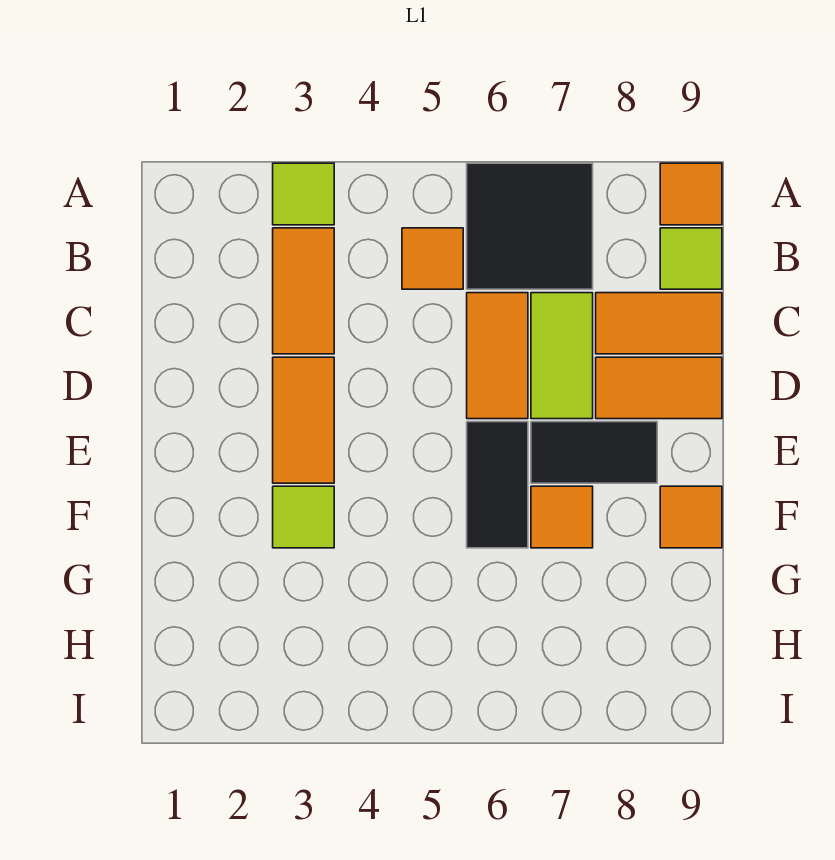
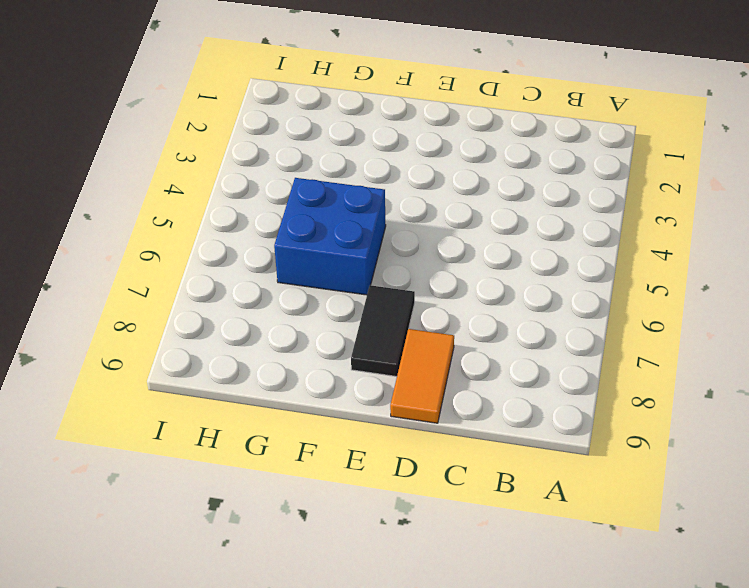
blue brick F5:G6 level 1 -> black tile E6:F6 level 1
none -> lime tile A3 level 1
none -> black tile A6:B7 level 1
none -> orange tile A9 level 1

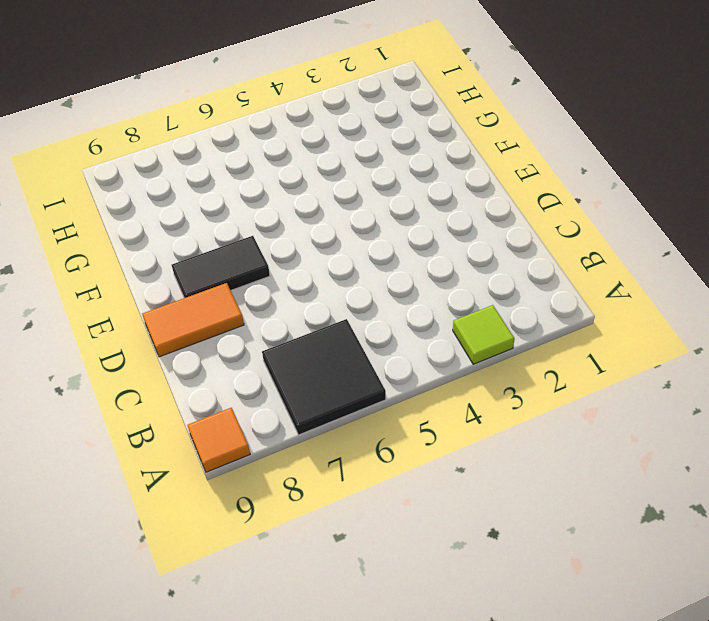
none -> orange tile B3:C3 level 1
none -> orange tile B5 level 1
none -> lime tile B9 level 1

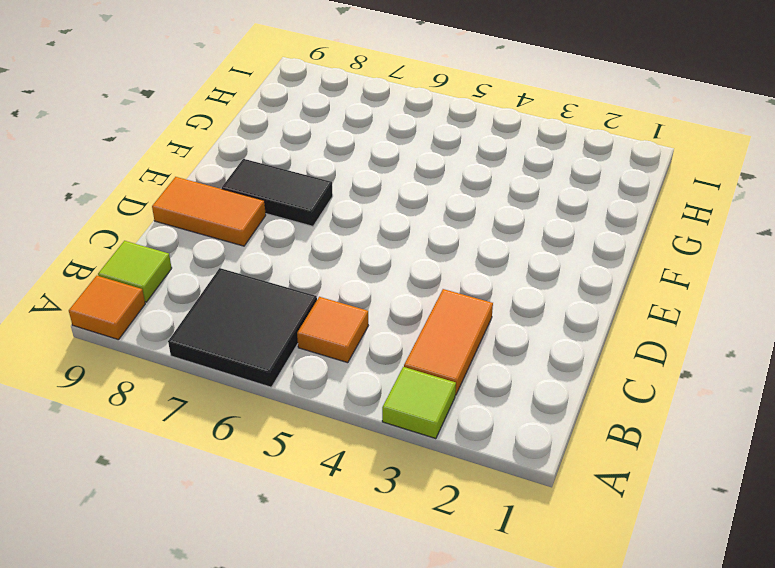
none -> orange tile C6:D6 level 1
none -> lime tile C7:D7 level 1
none -> orange tile C8:C9 level 1

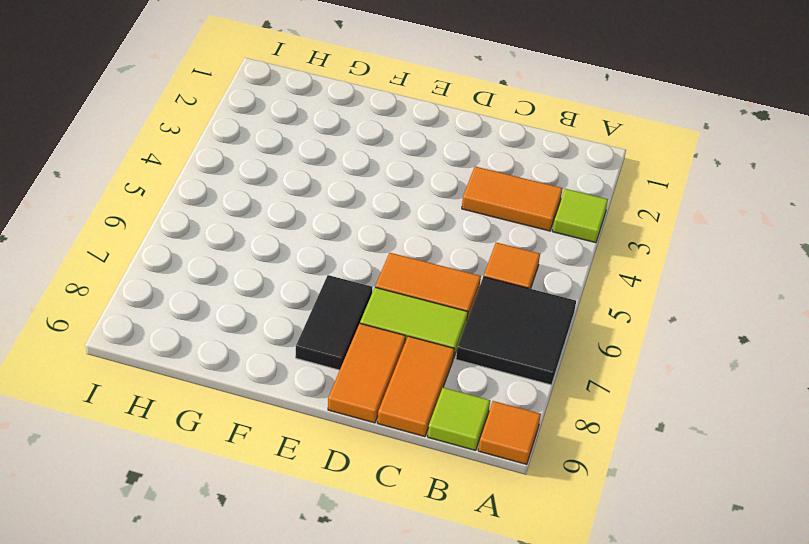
none -> orange tile D3:E3 level 1
none -> black tile E6:F6 level 1
none -> lime tile F3 level 1

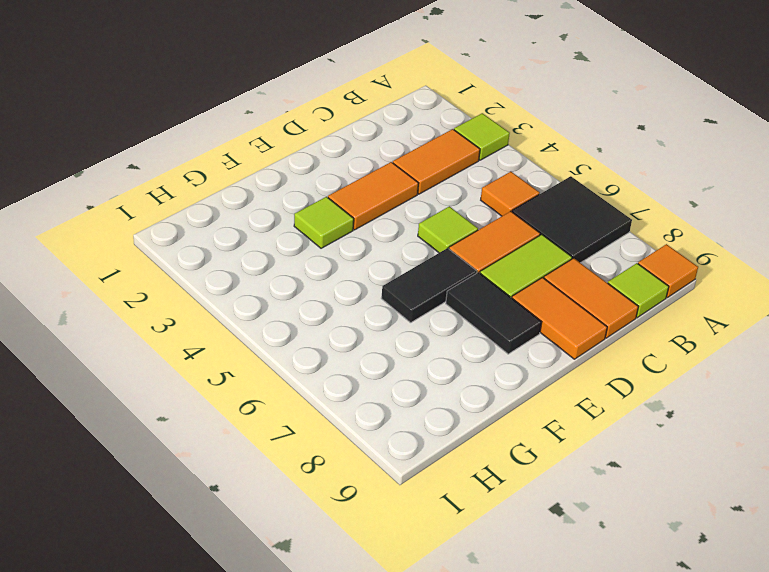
lime tile D5 level 1 -> none
none -> orange tile F7 level 1
none -> orange tile F9 level 1

